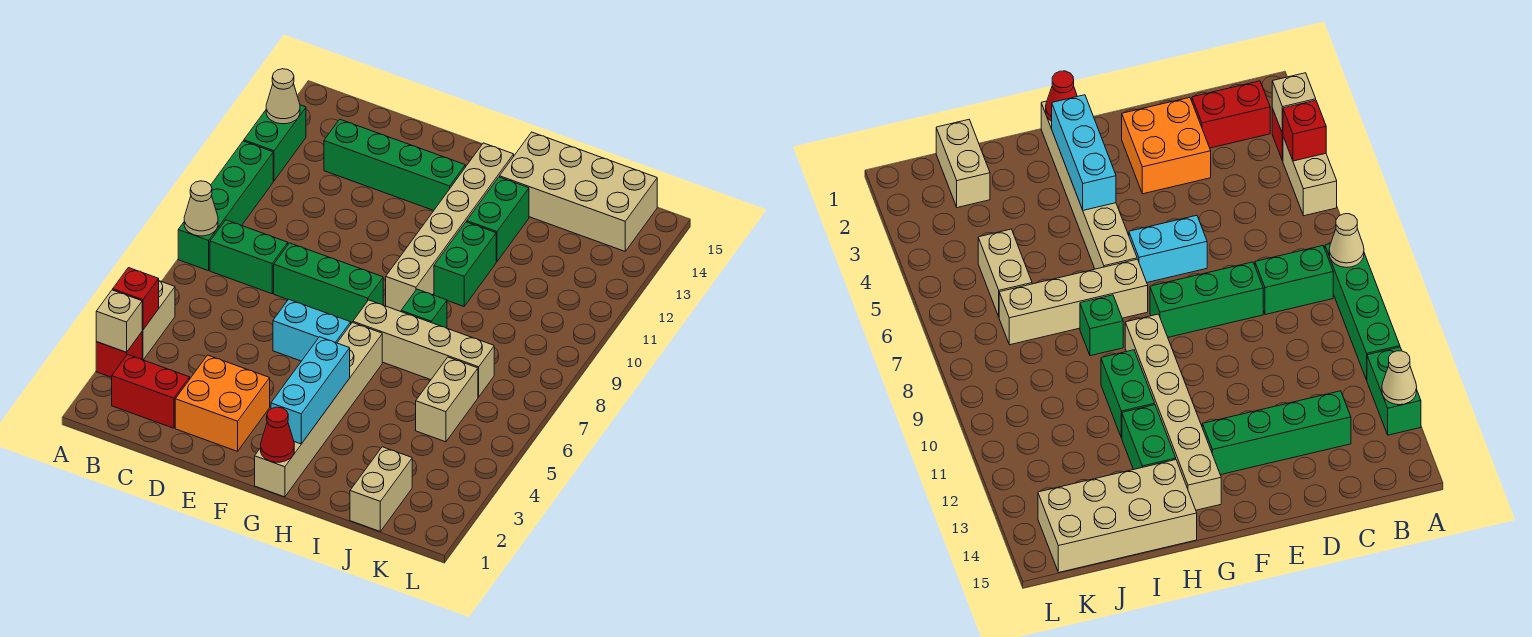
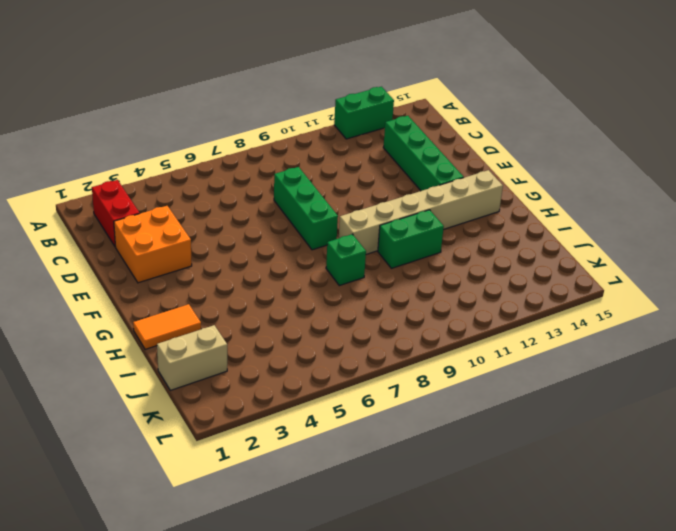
orange tile H1:H2 level 1 -> none
none -> red brick A3 level 1
none -> tan brick A4:A5 level 1
none -> green brick A8:A11 level 1

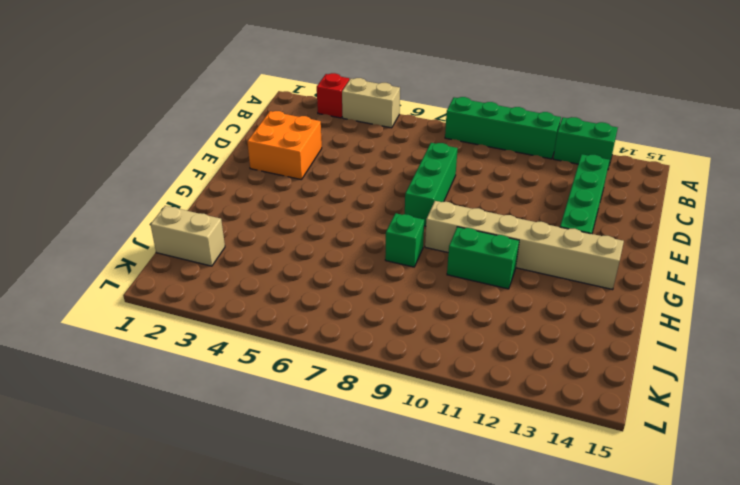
none -> red brick B2:C2 level 1
none -> green brick B8:C8 level 1
none -> cyan brick E6:F6 level 1

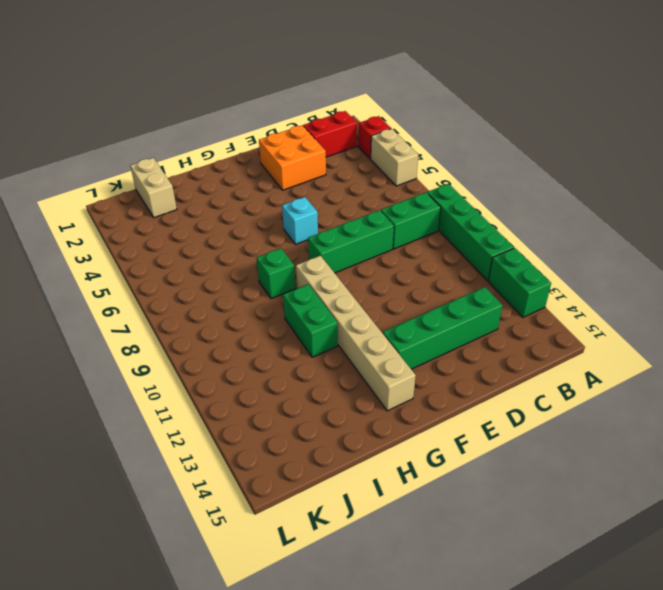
cyan brick F6 level 1 -> cyan brick E6:F6 level 1
none -> tan brick G1:G6 level 1
none -> tan brick G7:J7 level 1
none -> green brick H12:H13 level 1

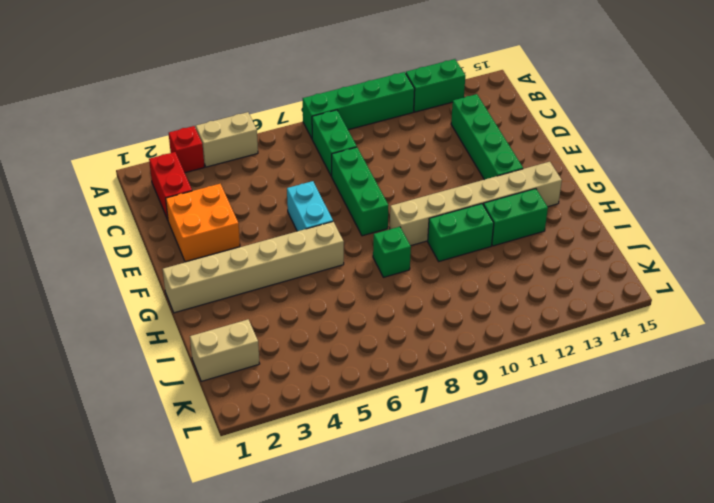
none -> tan brick G7:J7 level 1
none -> tan brick H14:K15 level 1
none -> tan brick J5:J6 level 1

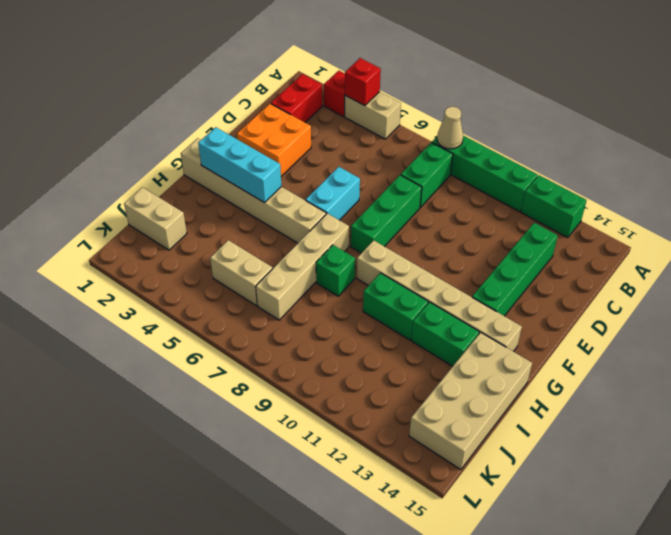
none -> tan brick A3 level 2
none -> tan cone A13 level 2
none -> red cone G1 level 2

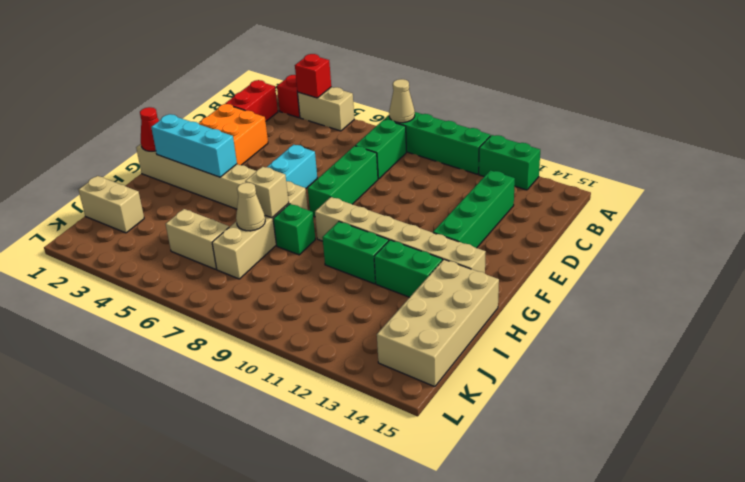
tan brick H7 level 2 -> tan brick A3 level 2
tan cone I7 level 2 -> tan cone A13 level 2

